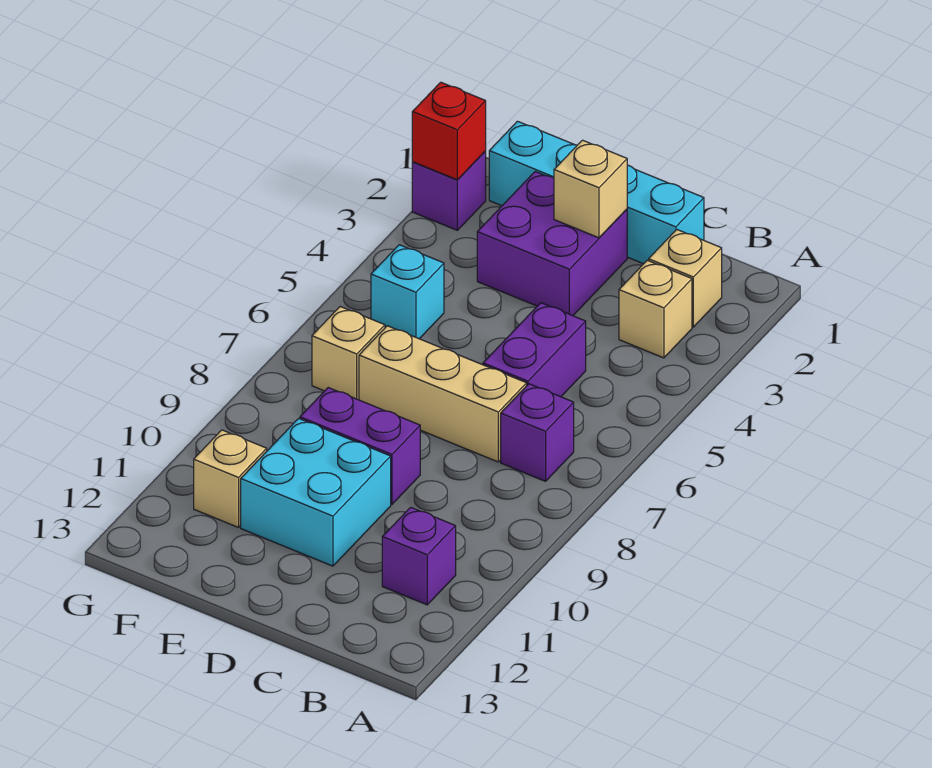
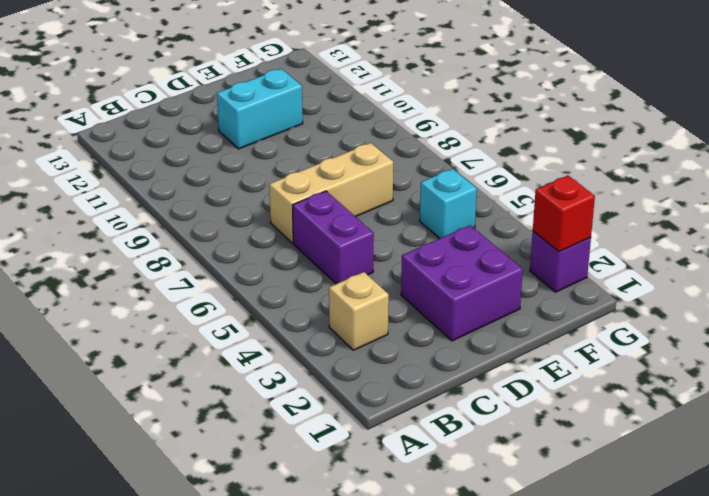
cyan brick D11:E11 level 1 -> cyan brick D10:E11 level 1
none -> tan brick B2 level 1
none -> purple brick B7 level 1
none -> purple brick B11 level 1

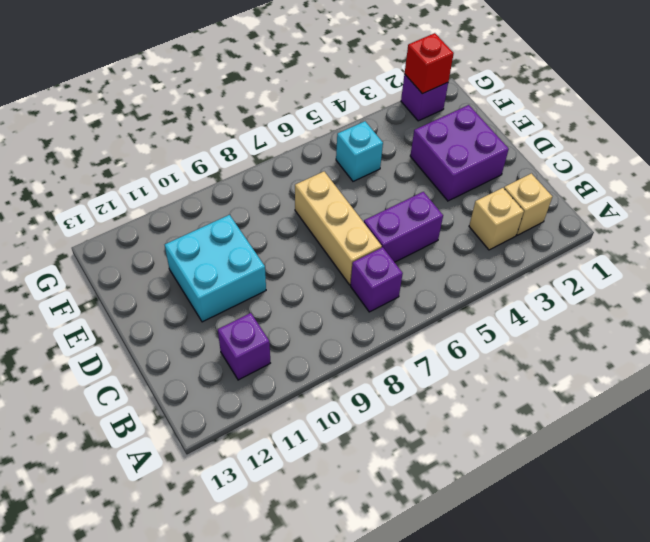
none -> cyan brick C1:F1 level 1
none -> purple brick D9:E9 level 1
none -> tan brick F7 level 1

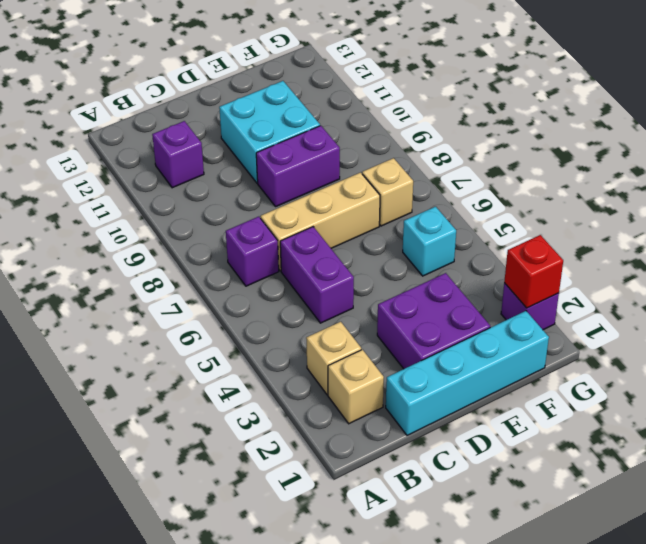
none -> tan brick F11 level 1
none -> tan brick D2 level 2

